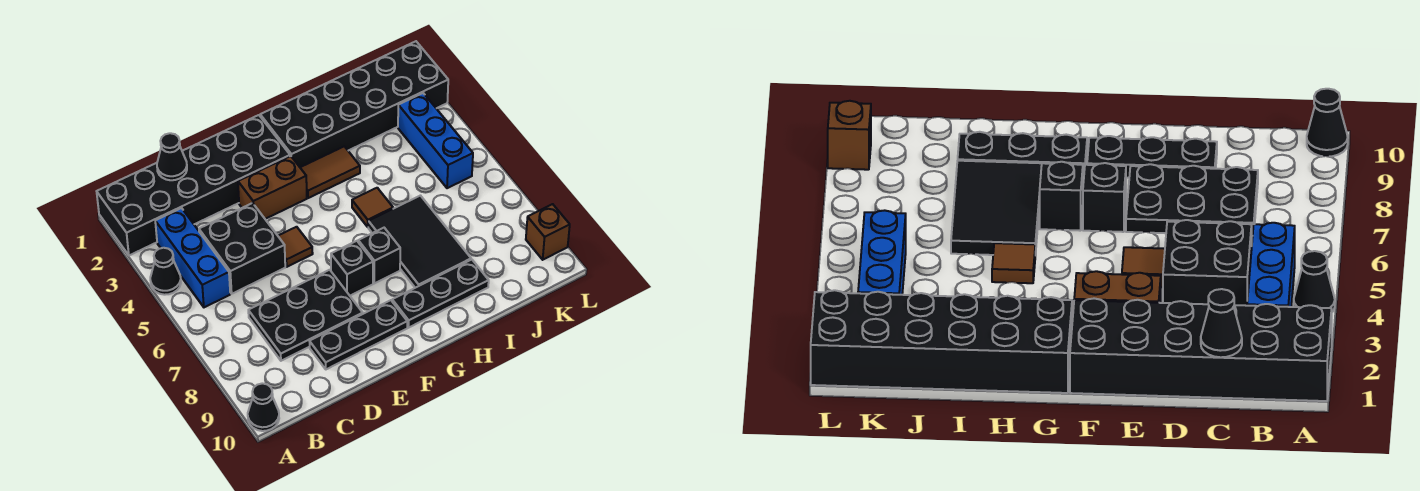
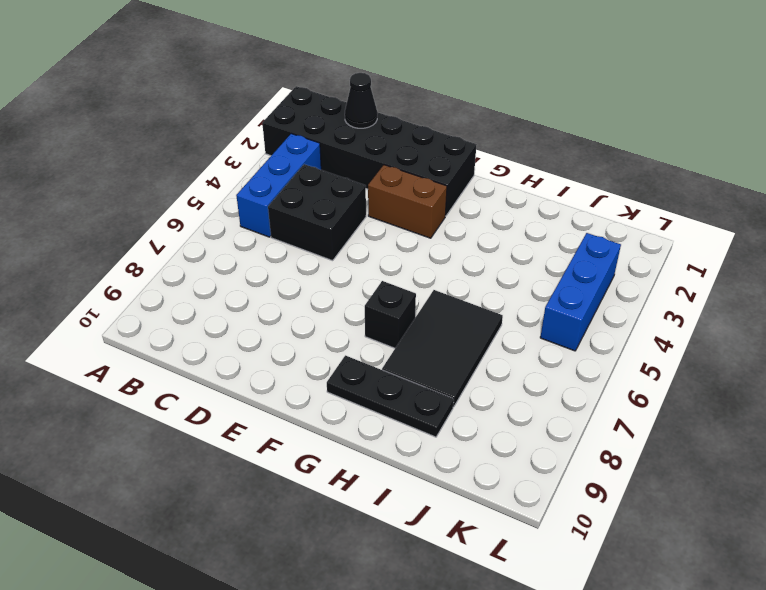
none -> black cone A4 level 1
none -> black cone A10 level 1
none -> black plate C7:E8 level 1

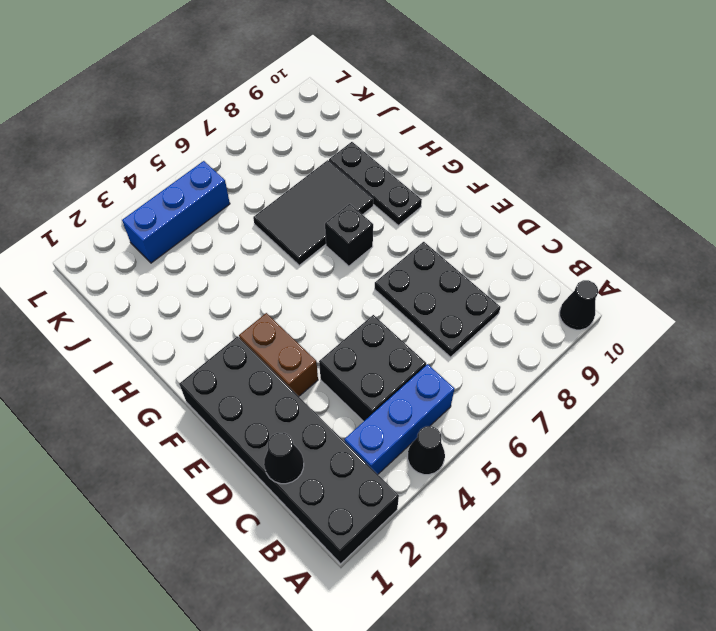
none -> black plate D9:F9 level 1
none -> brown tile E5 level 1
none -> black brick F7 level 1

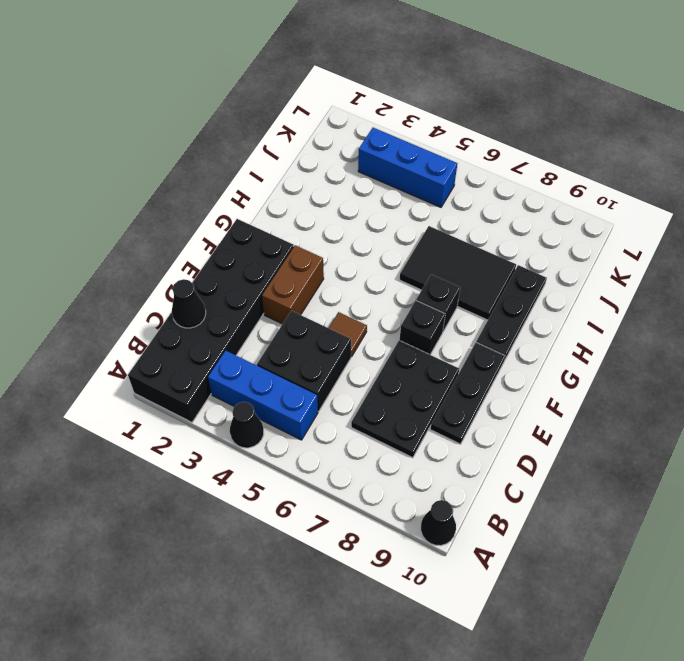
none -> black brick G1:L2 level 1
none -> brown tile G3:H3 level 1
none -> brown tile H5 level 1

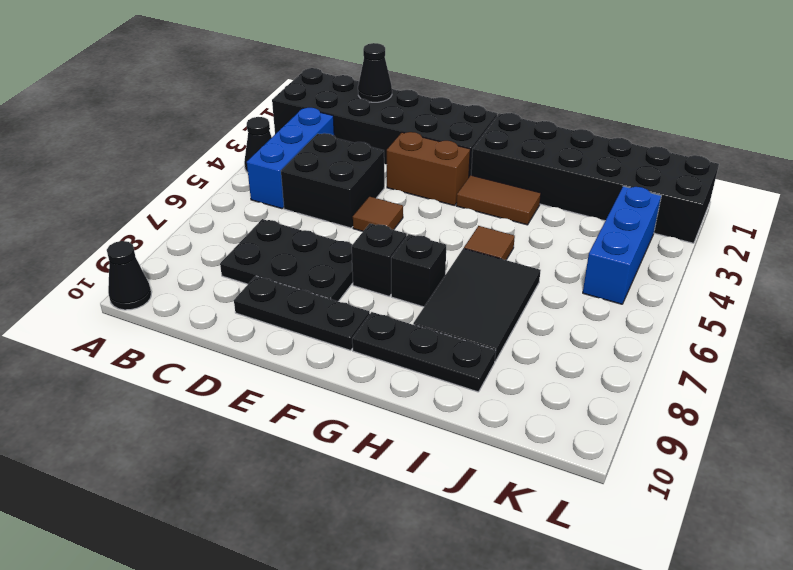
none -> brown brick L9 level 1

